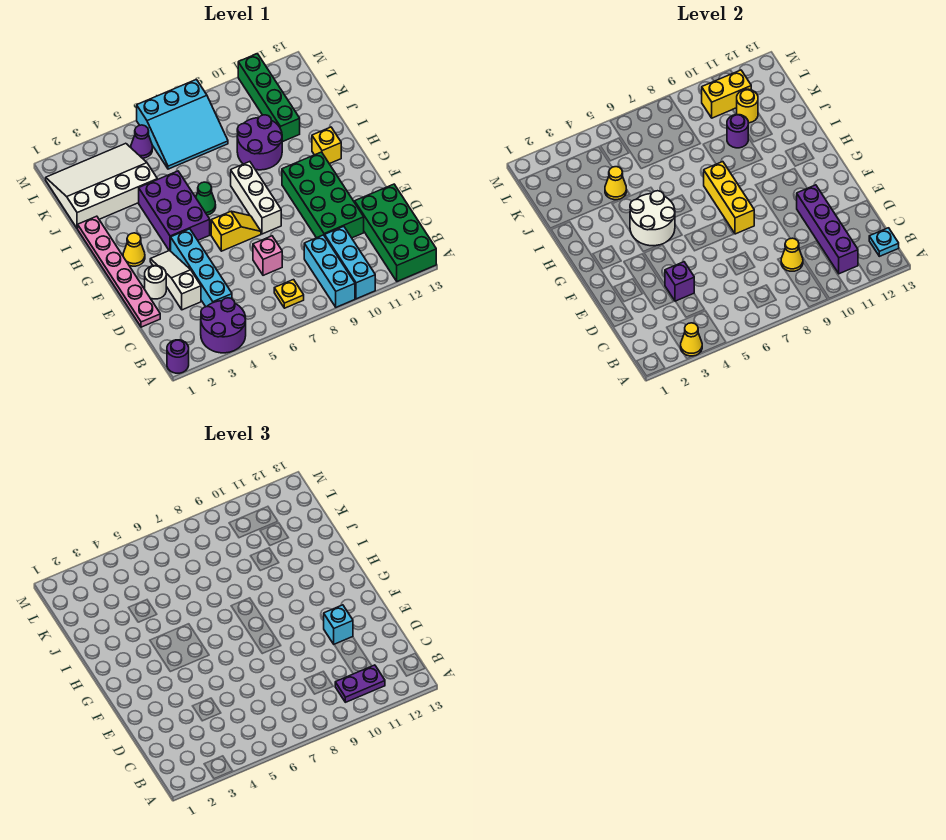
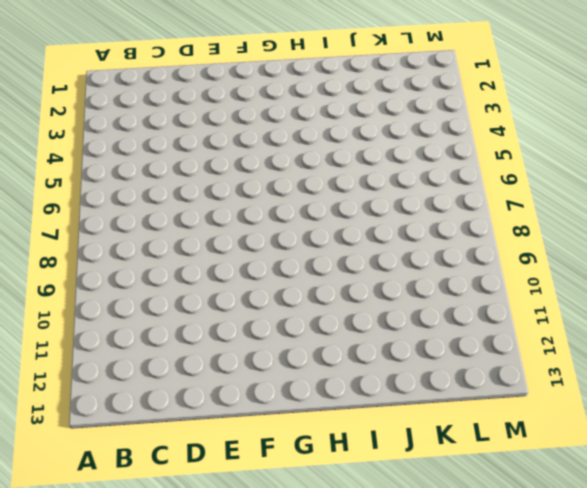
none -> purple round brick A1 level 1
none -> purple round brick A3:B4 level 1
none -> cyan brick A9:C9 level 1
none -> cyan brick A10:C10 level 1

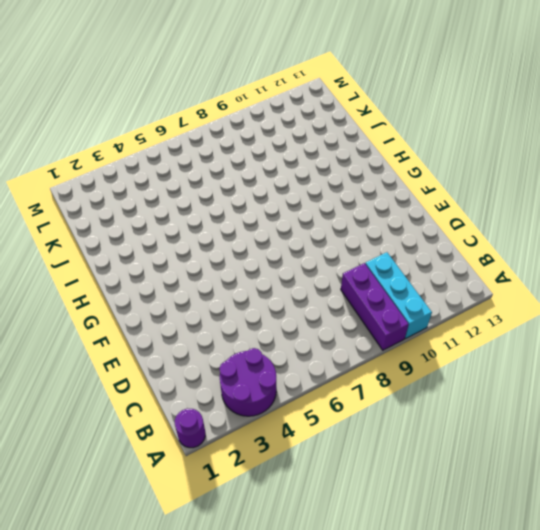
purple brick A9:C9 level 1 -> cyan brick A9:C9 level 1
none -> green brick A12:D13 level 1
none -> yellow plate B7 level 1
none -> cyan brick C4:F4 level 1
none -> pink plate D1:I1 level 1

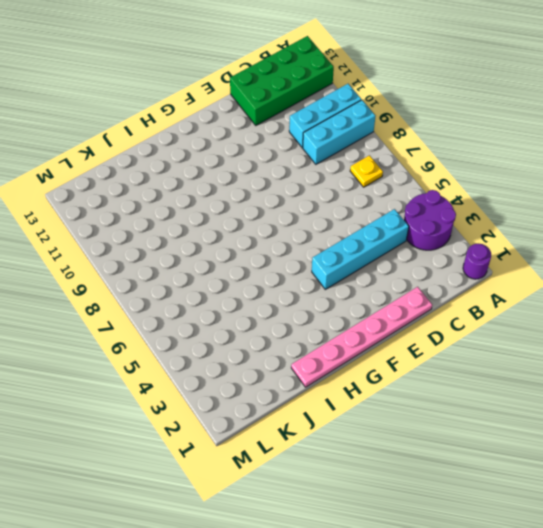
none -> white slope D3:F3 level 1 top D
none -> pink brick D7 level 1
none -> green brick D10:G11 level 1
none -> white round brick E2 level 1

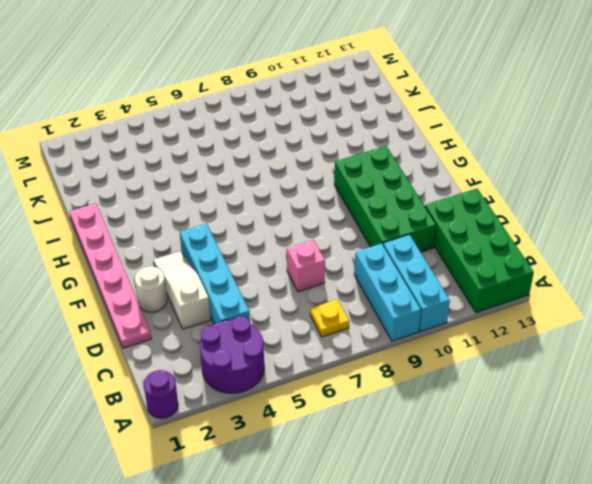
none -> yellow slope F6:F7 level 1 top 6
none -> white brick F8:H8 level 1
none -> yellow cone G2 level 1
none -> purple brick G4:I5 level 1

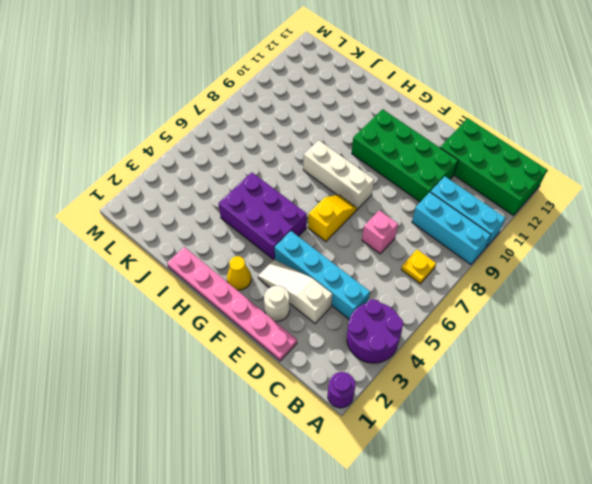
none -> green cone H6 level 1
none -> yellow brick H12 level 1
none -> purple round brick I9:J10 level 1
none -> white slope J1:L4 level 1 top J

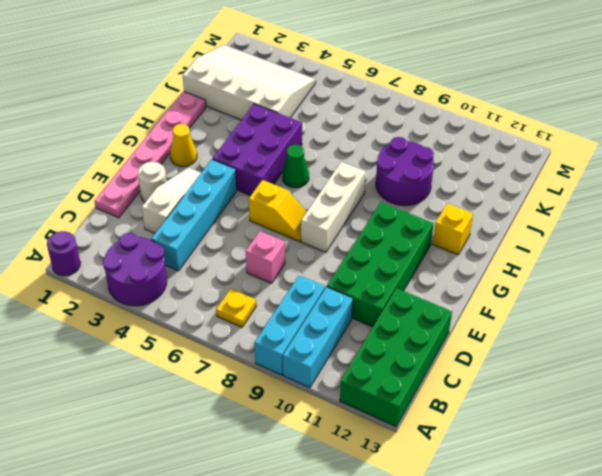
none -> green brick J11:M11 level 1
none -> cyan slope K6:M8 level 1 top M
none -> purple cone L5 level 1
none -> yellow cone A3 level 2

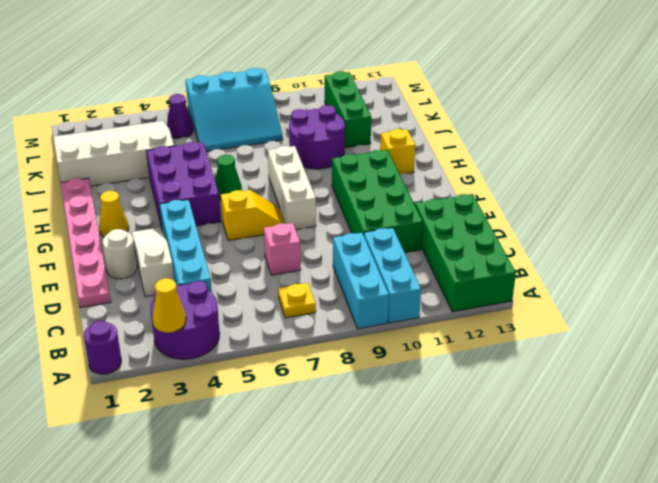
green brick J11:L11 level 1 -> green brick J11:M11 level 1
none -> purple brick B11:E11 level 2
none -> cyan plate B13 level 2
none -> yellow cone C9 level 2
none -> purple brick D4 level 2

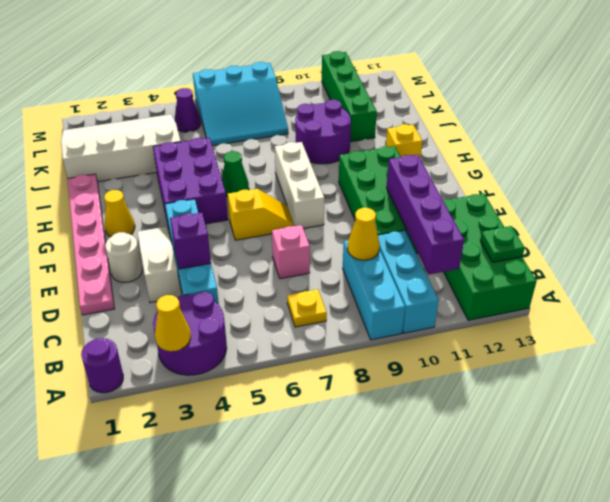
green plate B13 level 2 -> cyan plate B13 level 2
none -> yellow brick F8:H8 level 2
none -> white round brick G4:H5 level 2
none -> yellow cone J4 level 2
none -> purple round brick J10 level 2

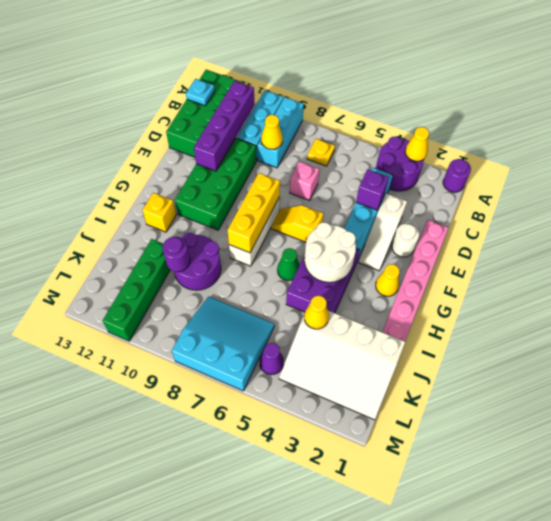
none -> yellow round brick K11 level 2
none -> yellow brick L10:L11 level 2
none -> purple plate B10:B11 level 3
none -> cyan brick E11 level 3

